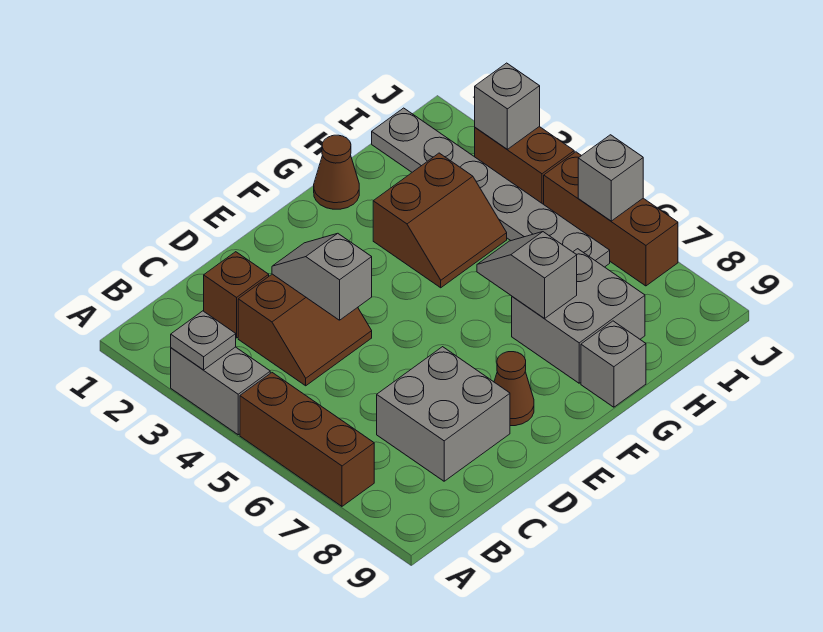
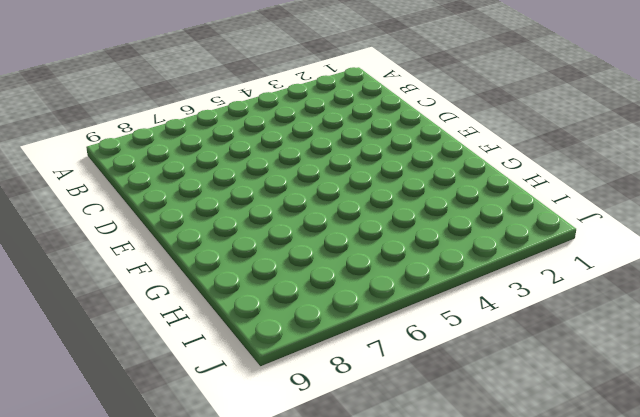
none -> grey brick A3:A4 level 1
none -> brown brick A5:A7 level 1
none -> brown brick C2 level 1

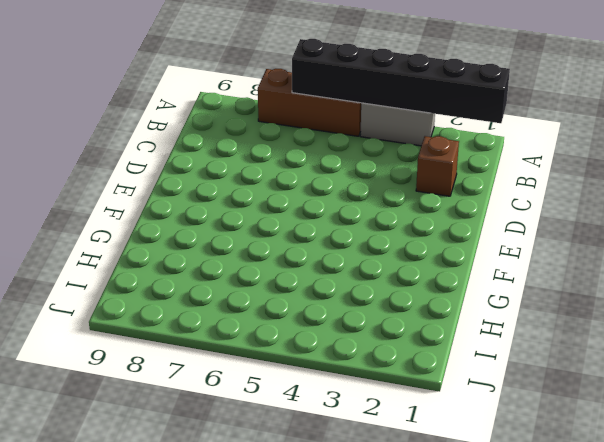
black brick A1:A6 level 2 -> grey plate A3 level 2
none -> brown slope C3:D4 level 1 top 3
none -> grey brick C7:D8 level 1
none -> brown cone E8 level 1

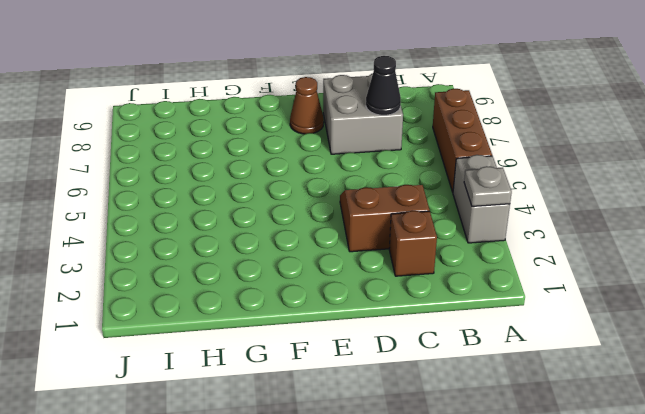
black cone C7 level 2 -> none
none -> brown cone G1 level 1
none -> brown slope G3:H4 level 1 top 3
none -> grey brick G7:H8 level 1

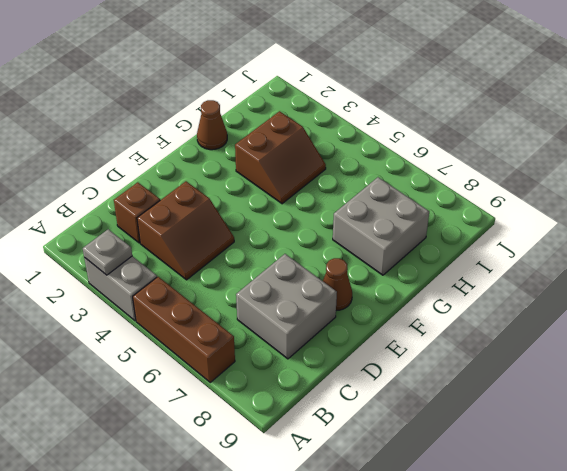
none -> grey brick G9 level 1
none -> grey plate I1:I6 level 1
none -> brown brick J3:J4 level 1

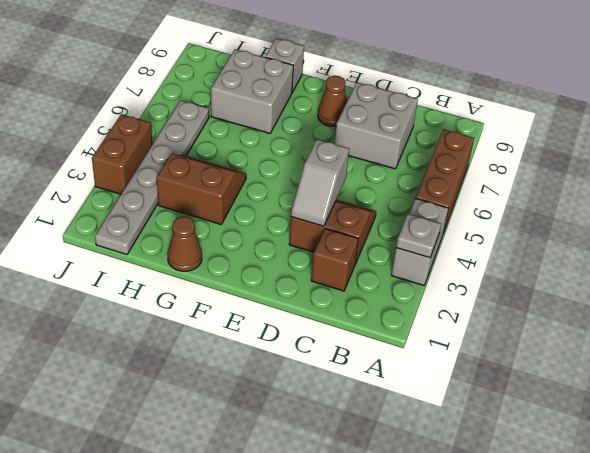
none -> brown brick J5:J7 level 1
none -> grey slope G6:G7 level 2 top 7
none -> grey brick J3 level 2

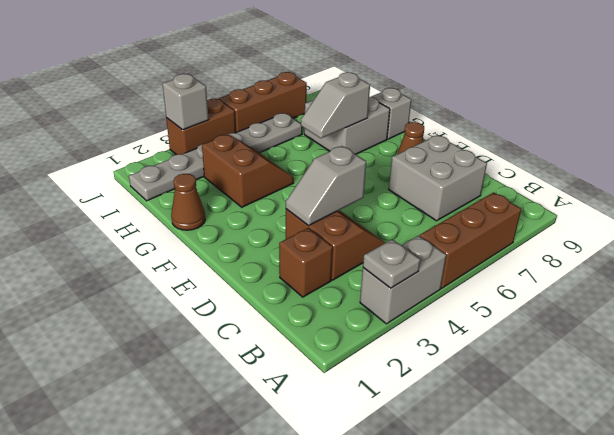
none -> grey brick J6 level 2

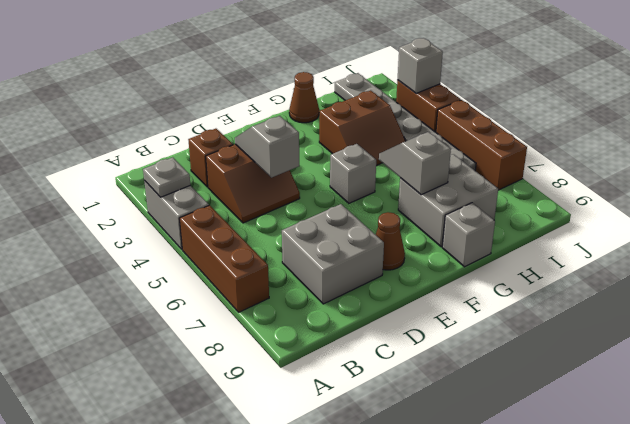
grey brick F5 level 1 -> grey brick J6 level 2

